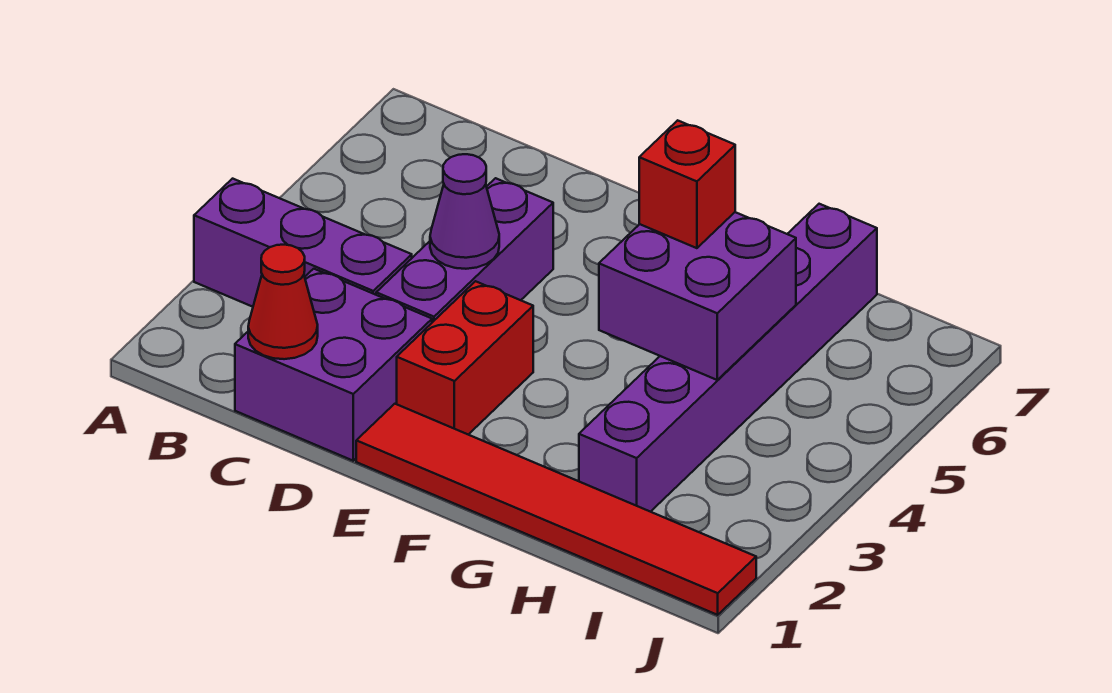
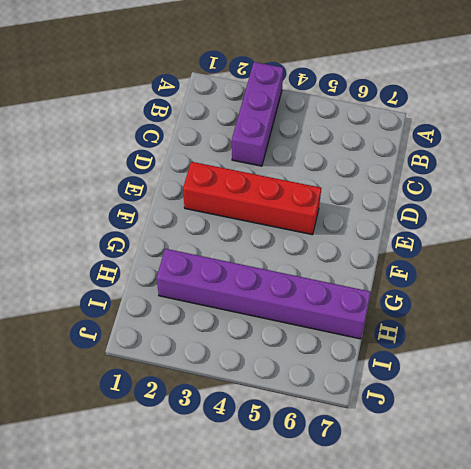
red brick E2:E5 level 1 -> red brick E2:E3 level 1
none -> purple brick C1:D2 level 1
none -> purple brick D3:D5 level 1

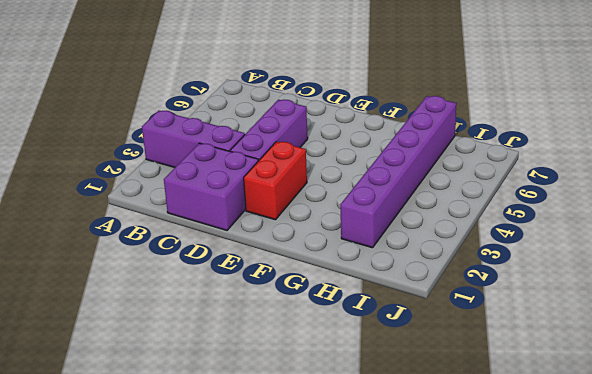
none -> red tile E1:J1 level 1
none -> red cone C1 level 2

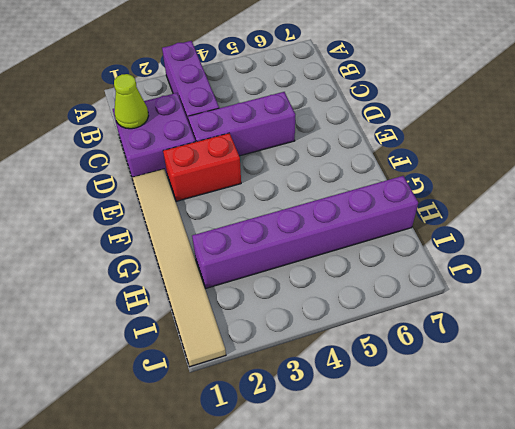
lime cone C1 level 2 -> red cone C1 level 2
tan tile E1:J1 level 1 -> red tile E1:J1 level 1
none -> purple cone D4 level 2
none -> purple brick G4:H5 level 2

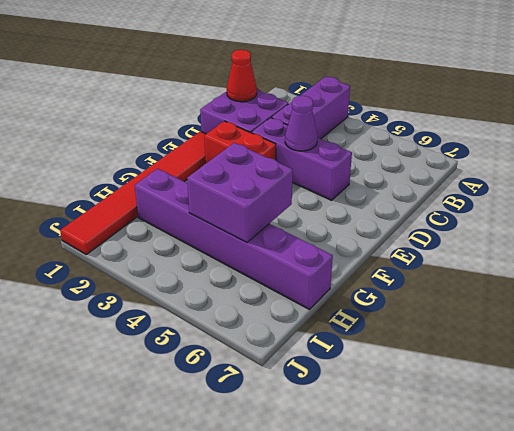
none -> red brick G5 level 3

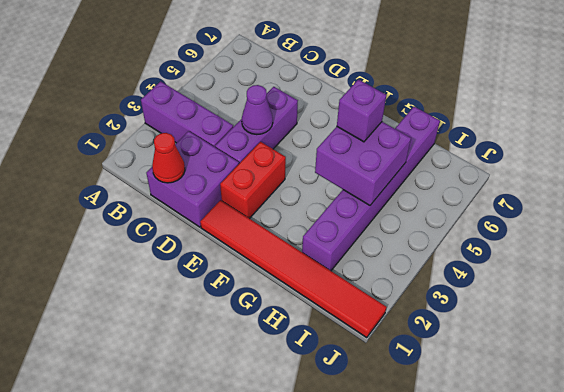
purple brick G5 level 3 -> red brick G5 level 3

